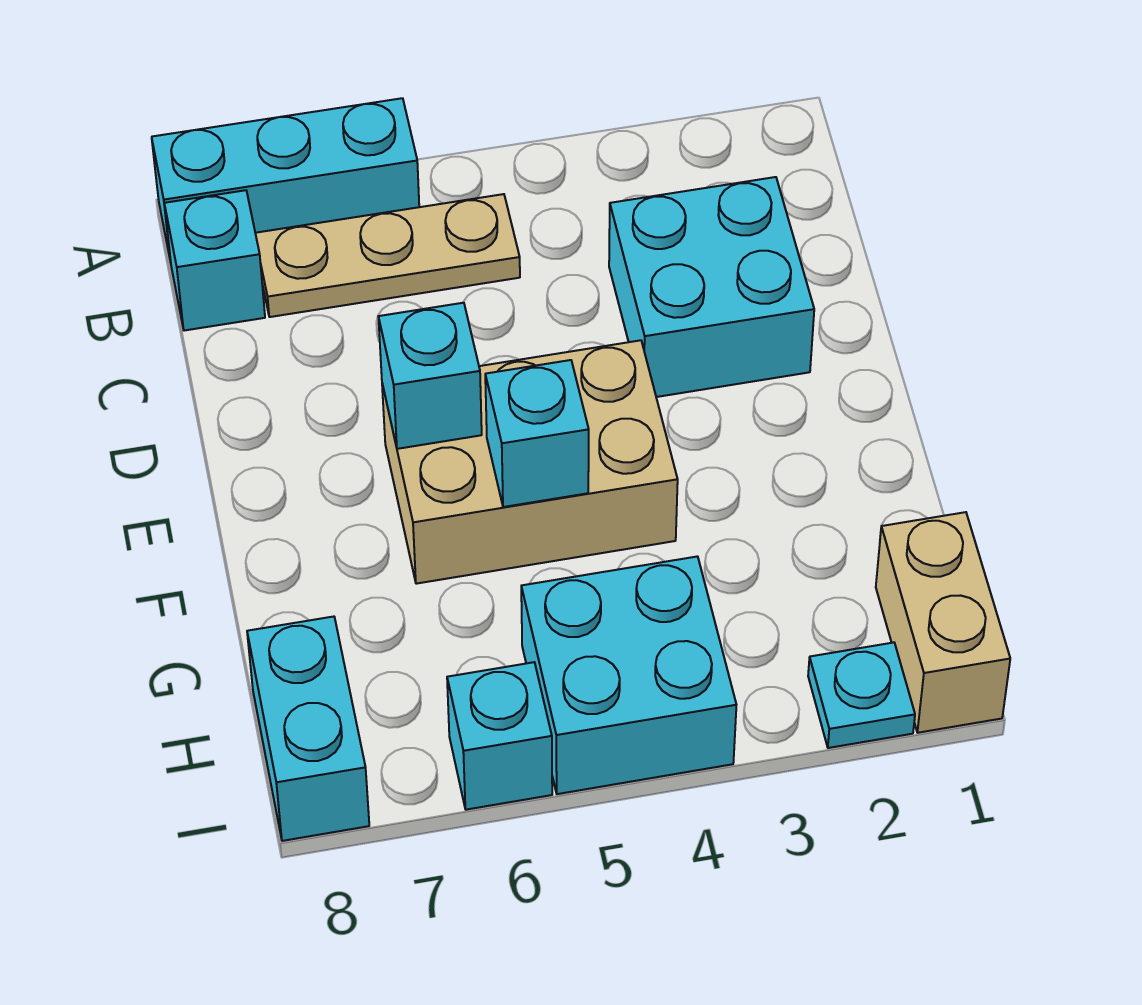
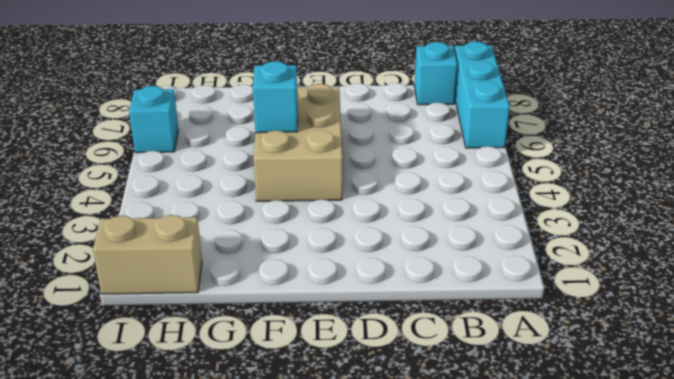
none -> tan plate B5:B7 level 1
none -> cyan brick C2:D3 level 1
none -> cyan brick H4:I5 level 1

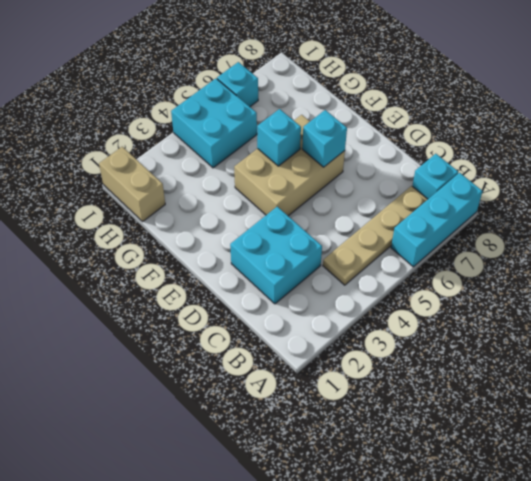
tan plate B4:B7 level 1 -> tan plate B5:B7 level 1
none -> cyan brick H8:I8 level 1
none -> cyan plate I2 level 1

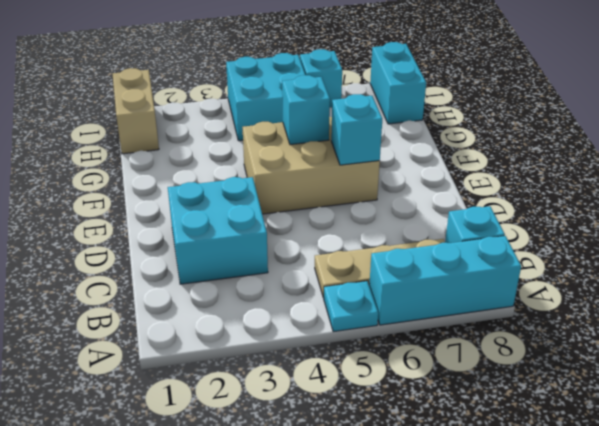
cyan plate A5 level 1 -> cyan plate I2 level 1

